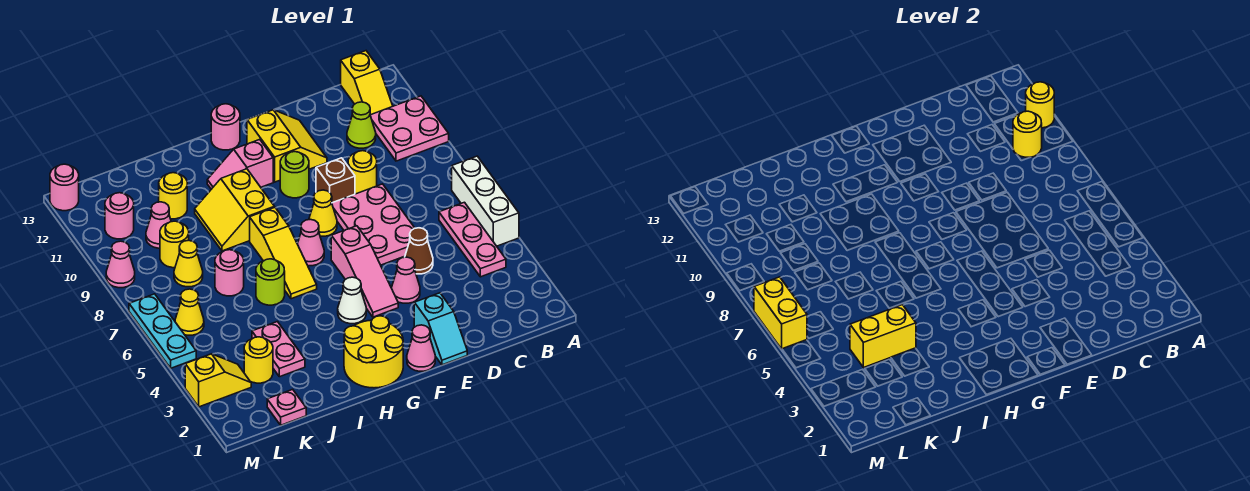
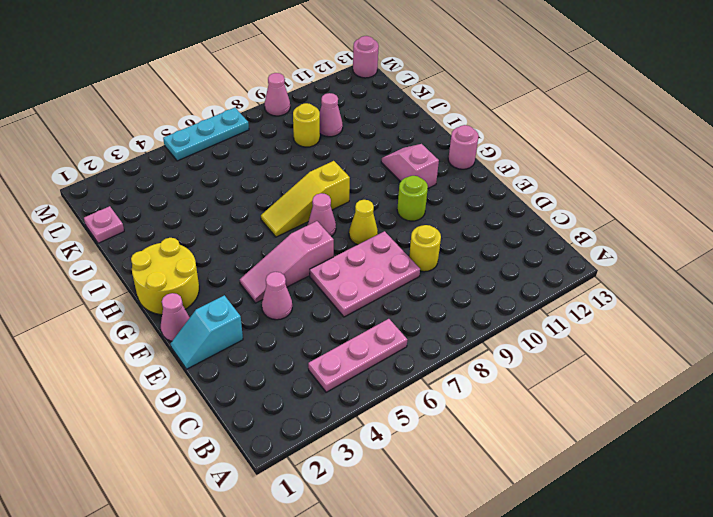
none -> white brick A5:A7 level 1
none -> pink plate A10:B11 level 1
none -> yellow slope B12:B13 level 1 top 13
none -> lime cone C11 level 1

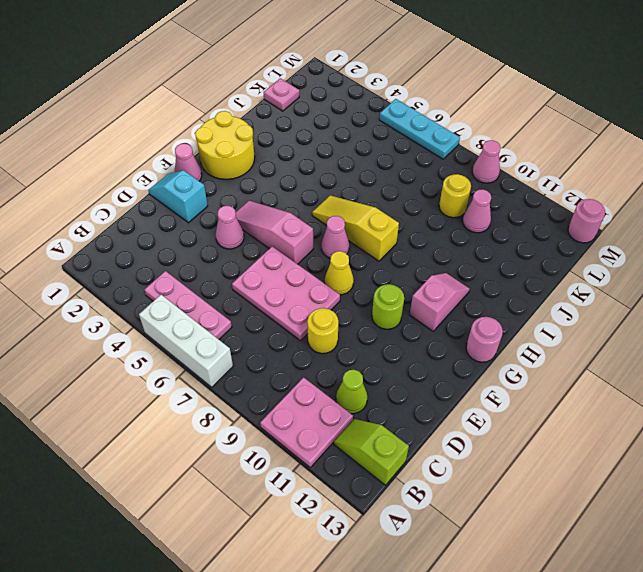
lime slope B12:B13 level 1 top 13 -> yellow slope B12:B13 level 1 top 13
none -> brown cone D5 level 1
none -> brown brick E9 level 1
none -> yellow slope E11:F12 level 1 top F
none -> white cone G4 level 1

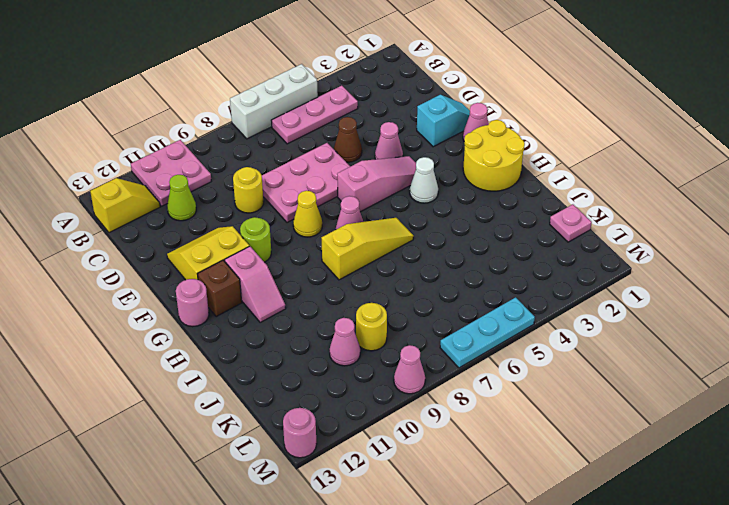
brown brick G12 level 1 -> brown brick E9 level 1
none -> yellow slope H9:I10 level 1 top H
none -> lime round brick I6 level 1
none -> pink plate J3:J4 level 1
none -> pink round brick J7 level 1

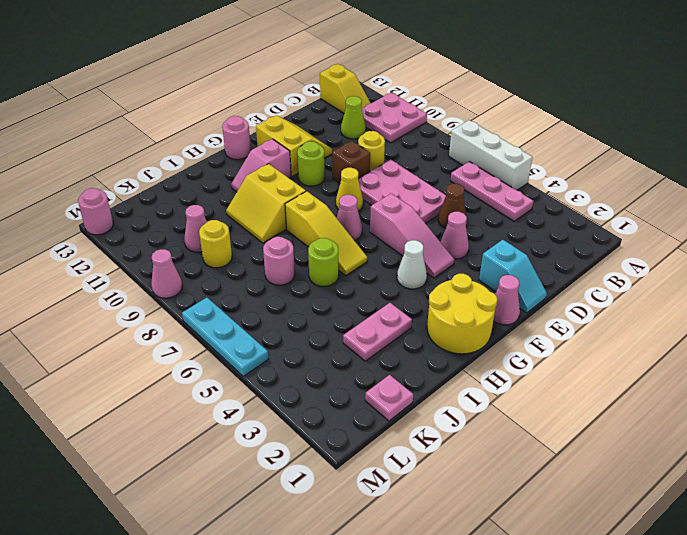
pink plate I3:J3 level 1 -> pink plate J3:J4 level 1
none -> yellow round brick J11 level 1
none -> yellow round brick K3 level 1
none -> yellow cone K8 level 1
none -> yellow slope L3:M3 level 1 top M

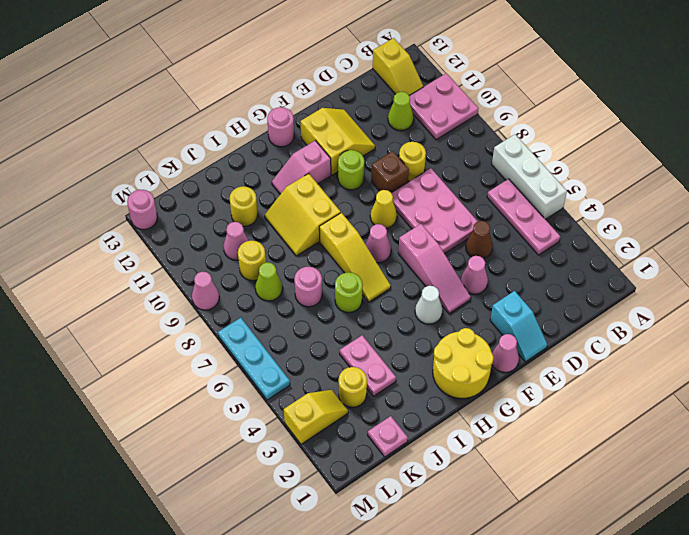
lime cone K8 level 1 -> yellow cone K8 level 1
none -> yellow cone L6 level 1
none -> pink round brick L11 level 1
none -> yellow round brick A11 level 2
none -> yellow round brick B10 level 2

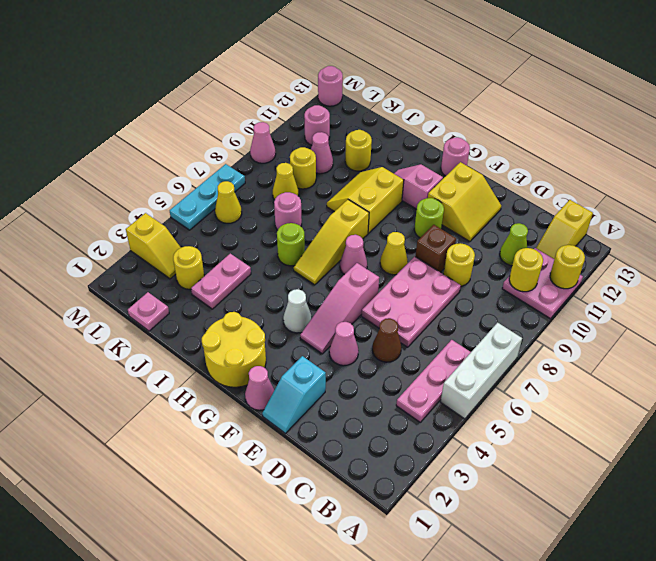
none -> yellow brick J4:K4 level 2
none -> yellow brick M6:M7 level 2

